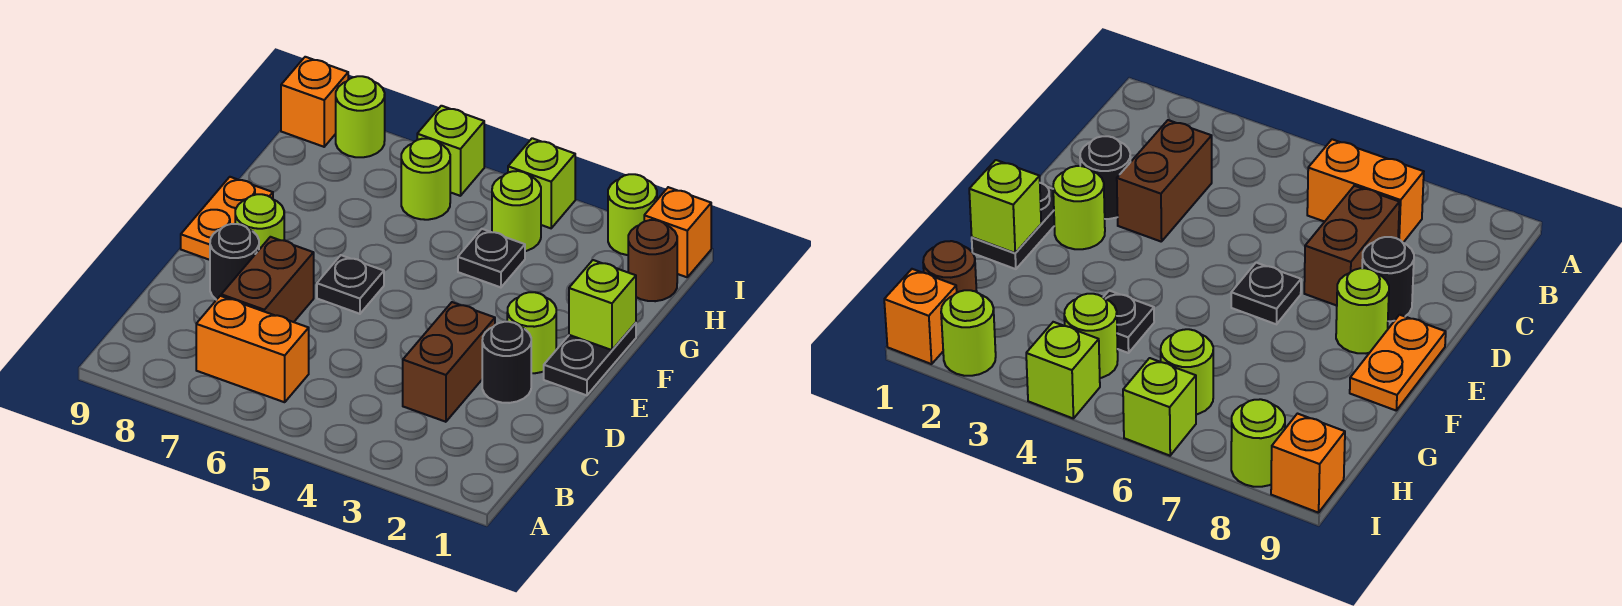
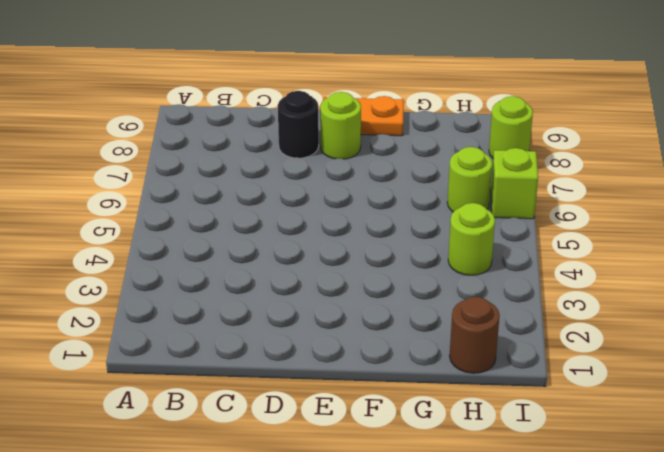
none -> orange brick B6:B7 level 1
none -> brown brick C3:D3 level 1
none -> brown brick C7:D7 level 1

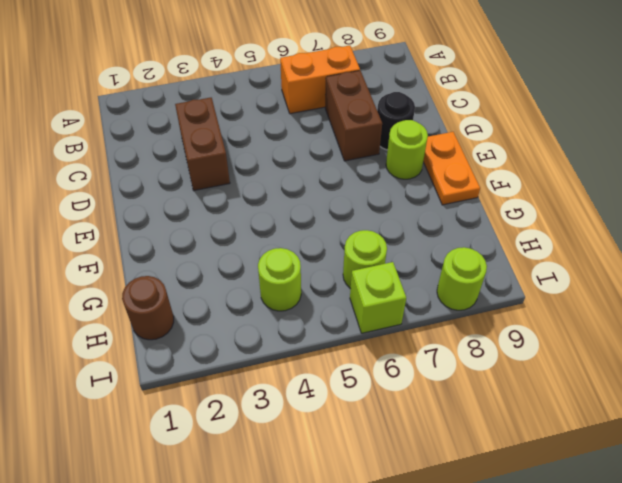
none -> black round brick D2 level 1
none -> black plate E1:F1 level 1
none -> lime round brick E2 level 1

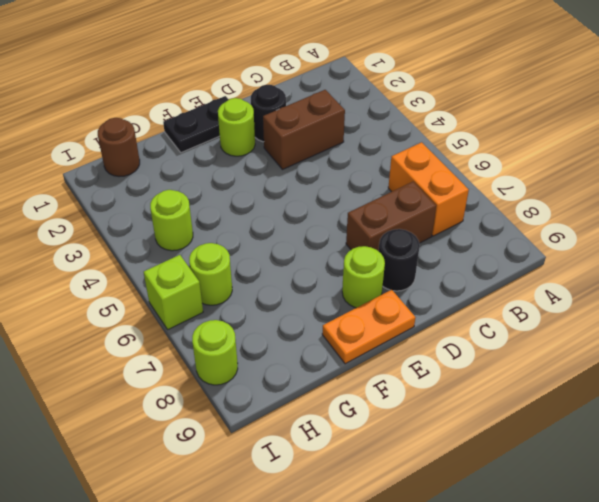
none -> black plate E6 level 1
none -> black plate G4 level 1
none -> orange brick I1 level 1

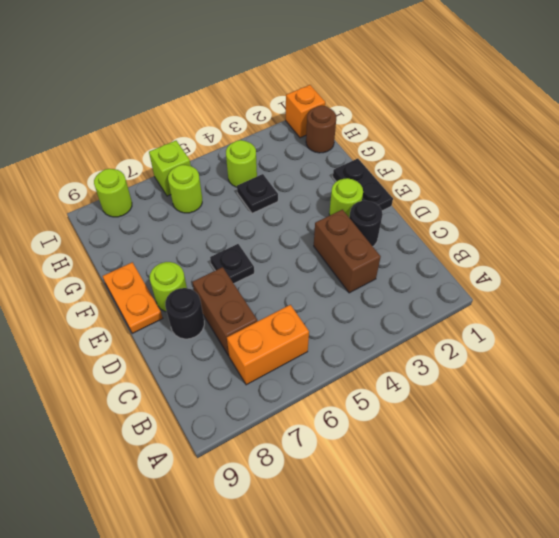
none -> lime round brick I2 level 1
none -> lime brick I4 level 1
none -> orange brick I9 level 1

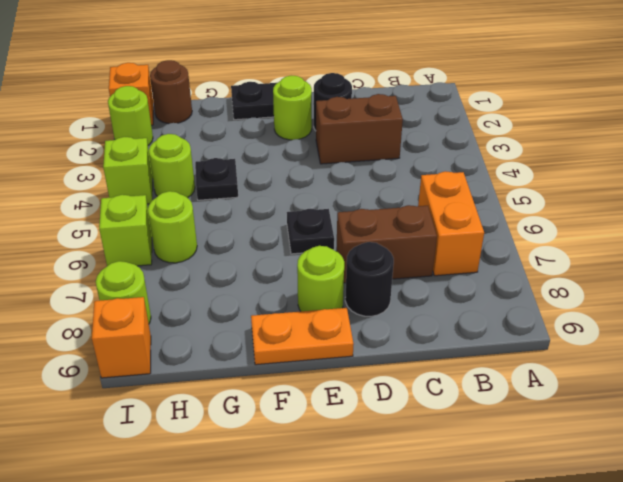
none -> lime brick F1 level 2

